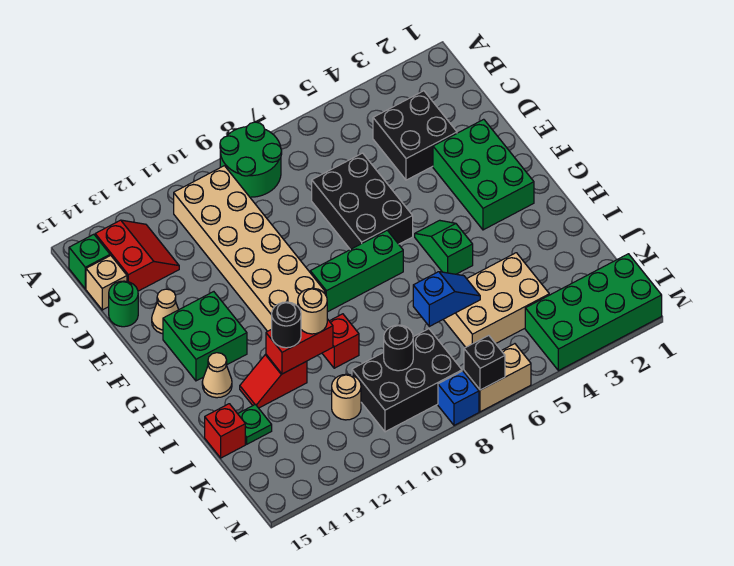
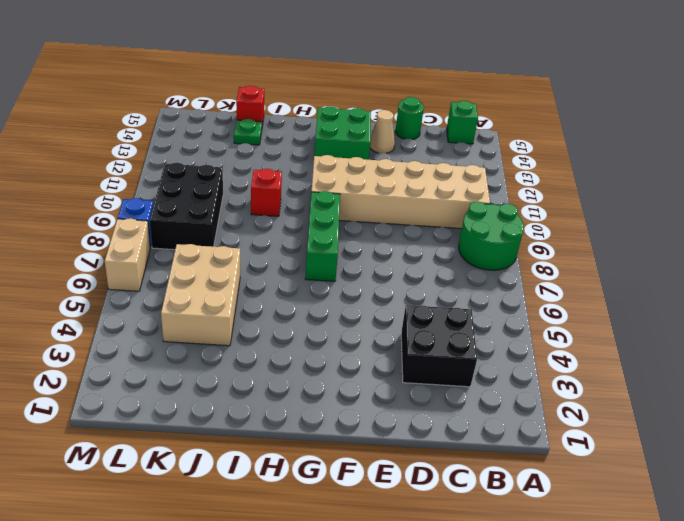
none -> red slope B13:C14 level 1 top 14
none -> tan brick C15 level 1
none -> black brick D6:F7 level 1
none -> green brick E2:G3 level 1

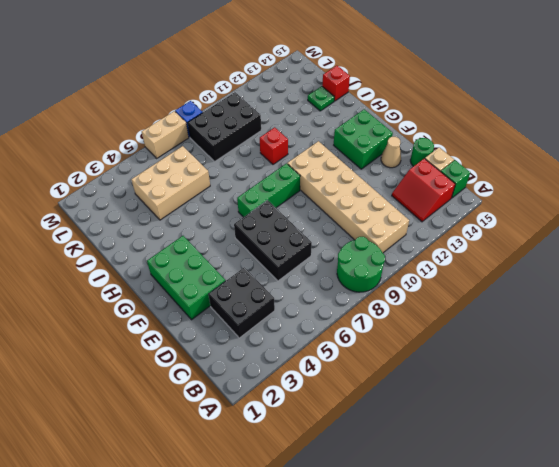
none -> green slope G5:H5 level 1 top H
none -> tan cone H14 level 1
none -> red slope I12:I13 level 1 top 12
none -> tan round brick K11 level 1

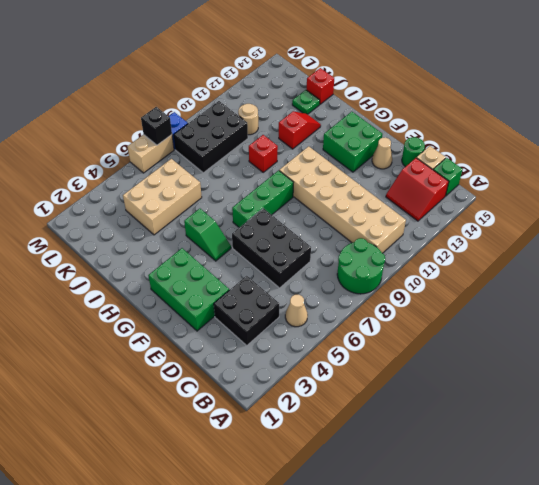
tan cone B5 level 1 -> tan cone H14 level 1
none -> green brick L1:M4 level 1
none -> red brick I11:I12 level 2
none -> blue slope J6:J7 level 2 top 7
none -> black round brick K9 level 2

